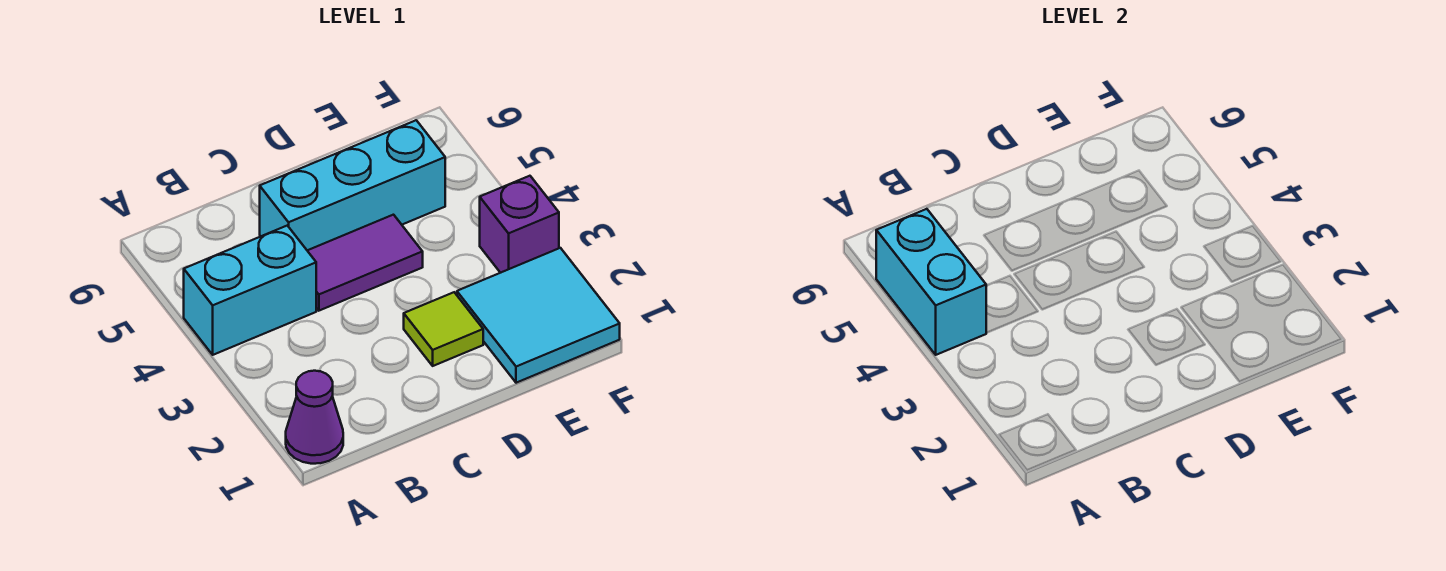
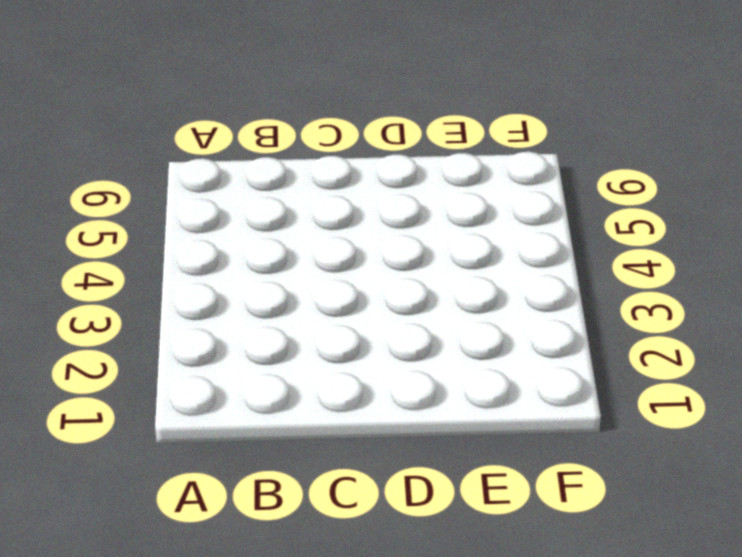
none -> purple cone A1 level 1
none -> cyan brick A4:B4 level 1

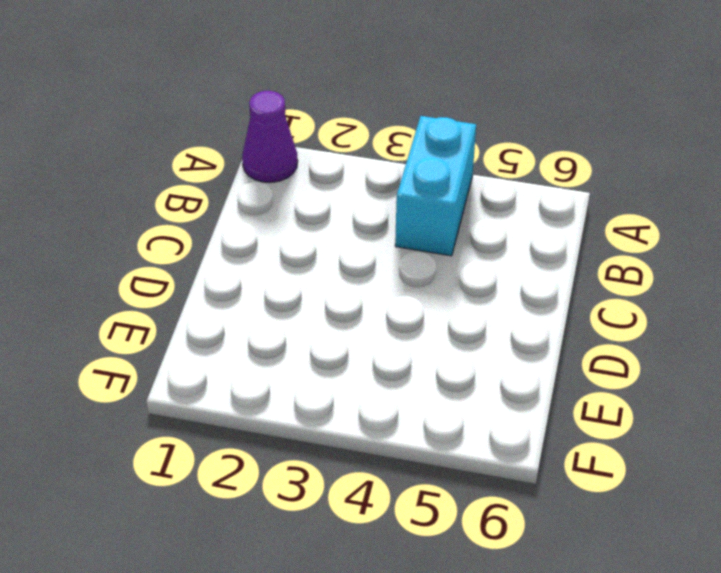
none -> purple tile C4:D4 level 1
none -> cyan brick C5:E5 level 1

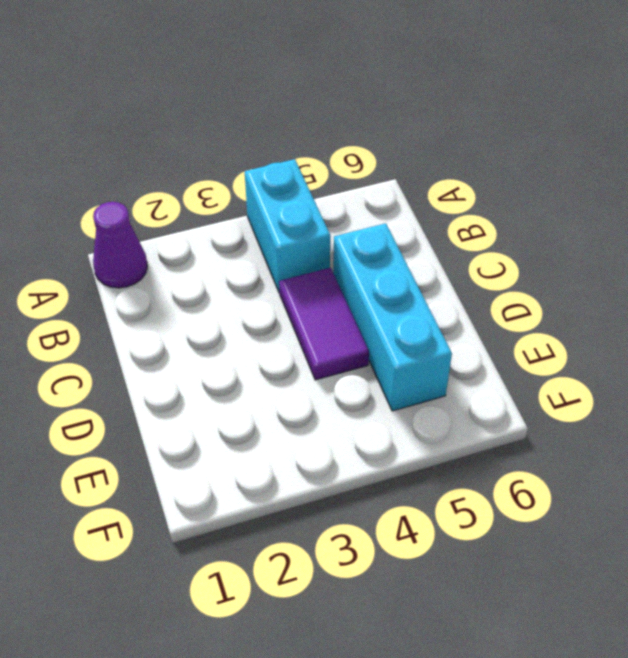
none -> lime tile D2 level 1
none -> cyan tile E1:F2 level 1

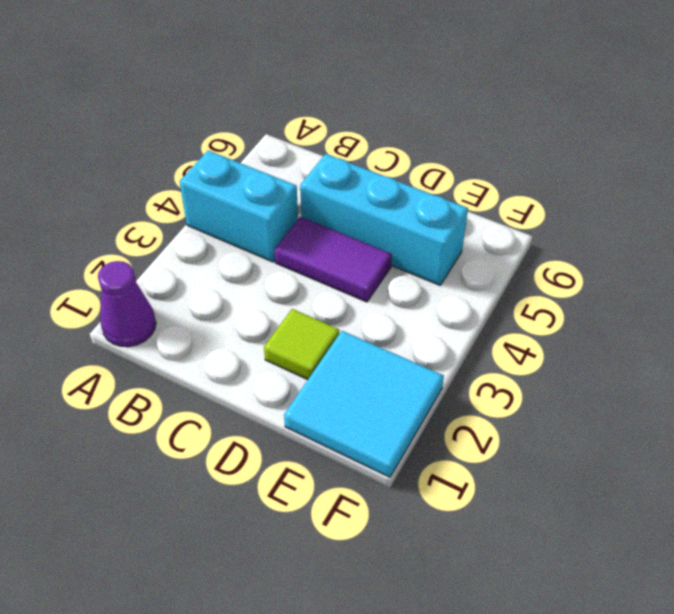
none -> purple brick F3 level 1
none -> cyan brick A4:A5 level 2

